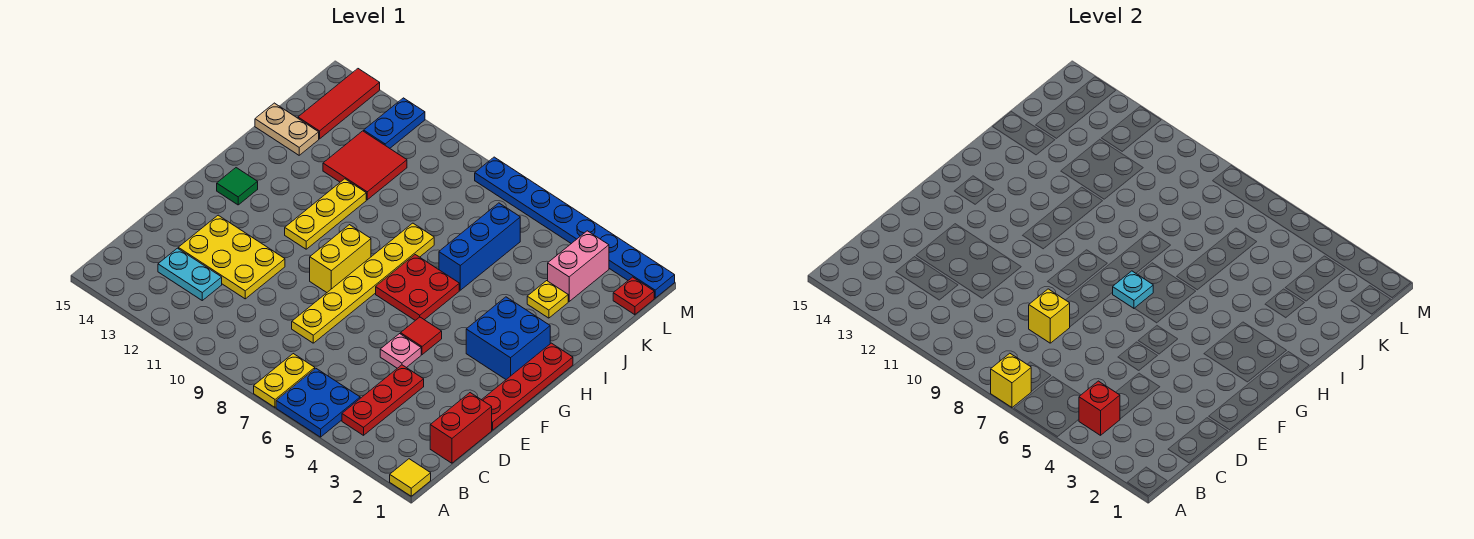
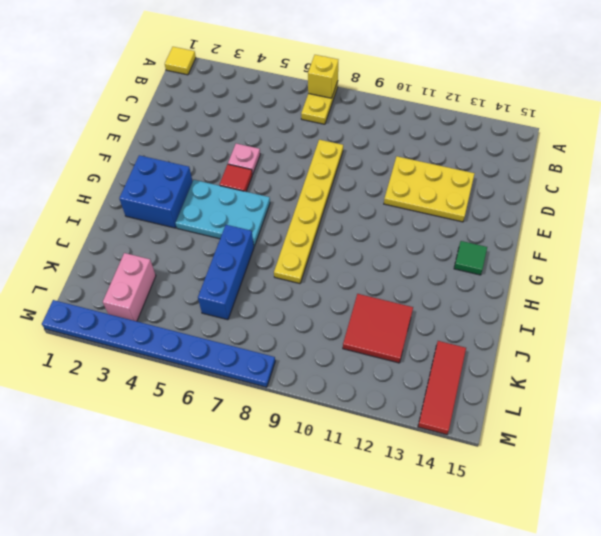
cyan plate G4:H6 level 1 -> red plate G6:H7 level 1
none -> blue plate A5:B6 level 1
none -> red plate B4:D4 level 1
none -> red brick C1:D1 level 1

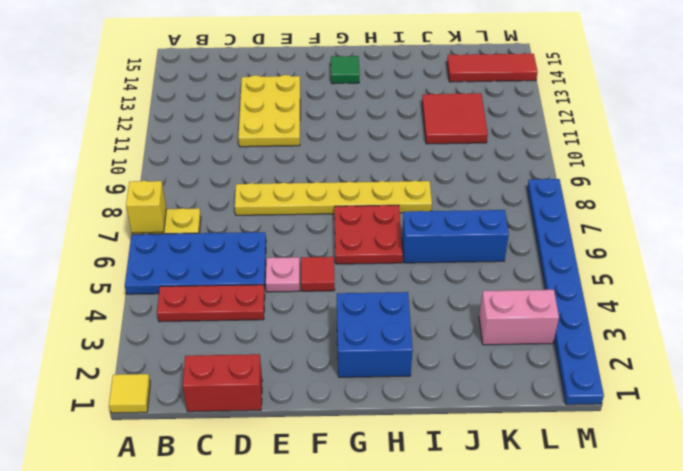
blue plate A5:D6 level 1 -> blue plate A5:B6 level 1
none -> cyan plate C12:C13 level 1
none -> red plate E1:H1 level 1
none -> yellow brick F9:G9 level 1

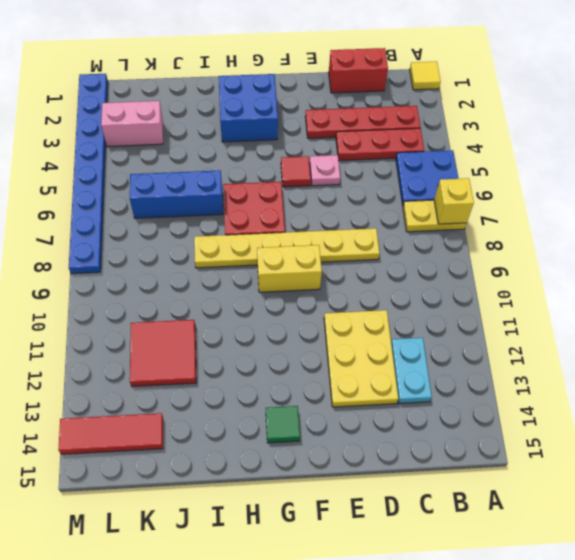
red plate B3:E3 level 1 -> red plate E1:H1 level 1
none -> yellow plate G11:I11 level 1
none -> yellow plate J3 level 1
none -> tan plate J14:J15 level 1

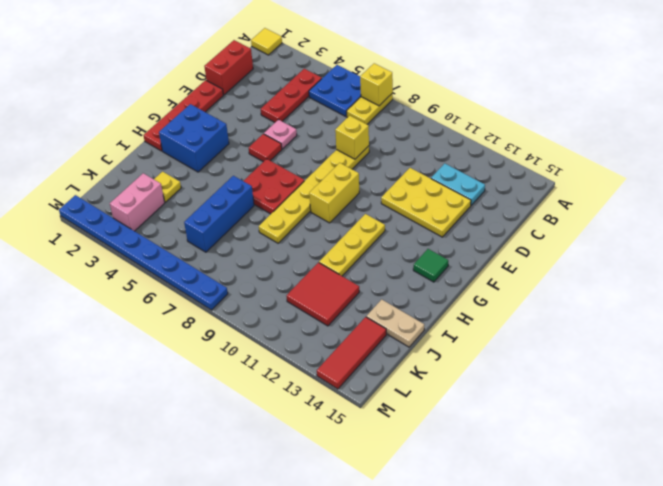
none -> red plate L1 level 1
none -> blue plate L12:M12 level 1
none -> red brick B4 level 2

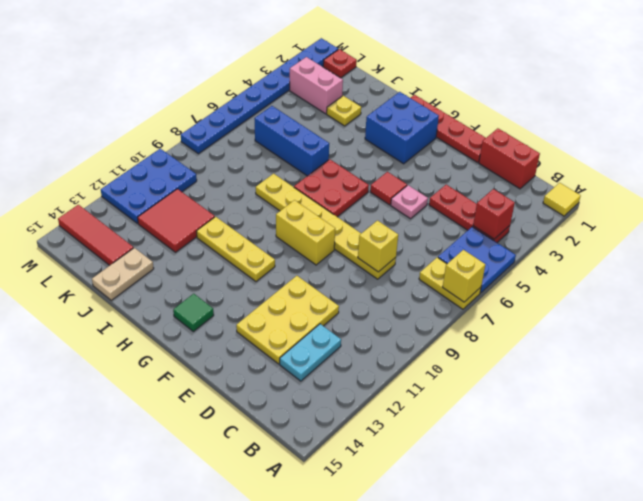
blue plate L10:M12 level 1 -> blue plate L12:M12 level 1
none -> cyan plate G7 level 2

